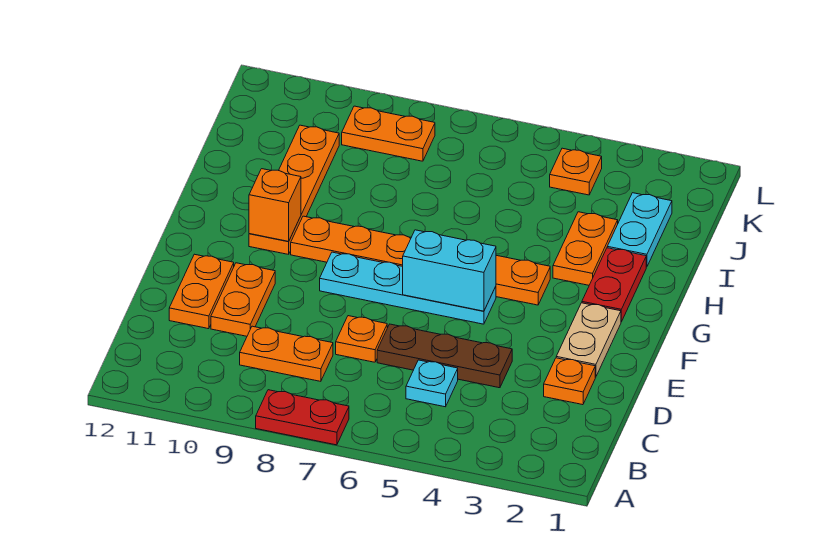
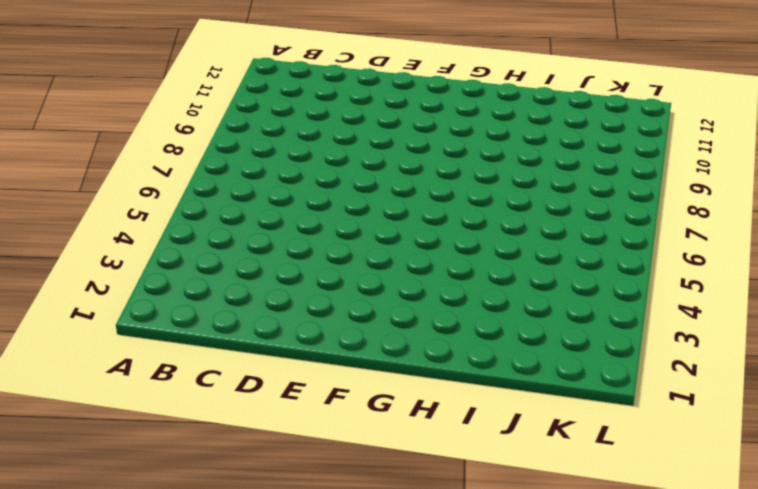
none -> red plate A7:A8 level 1
none -> cyan plate C5 level 1
none -> orange plate C8:C9 level 1

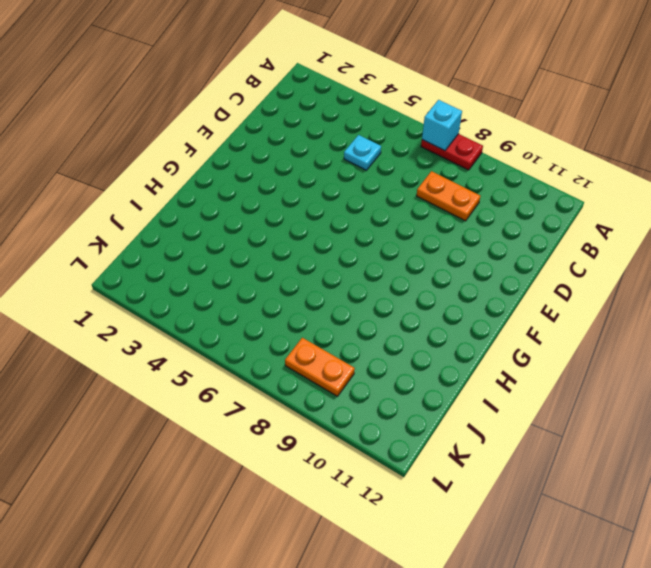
cyan brick A7 level 2 -> none
none -> orange plate D2 level 1
none -> brown plate D4:D6 level 1
none -> orange plate D7 level 1

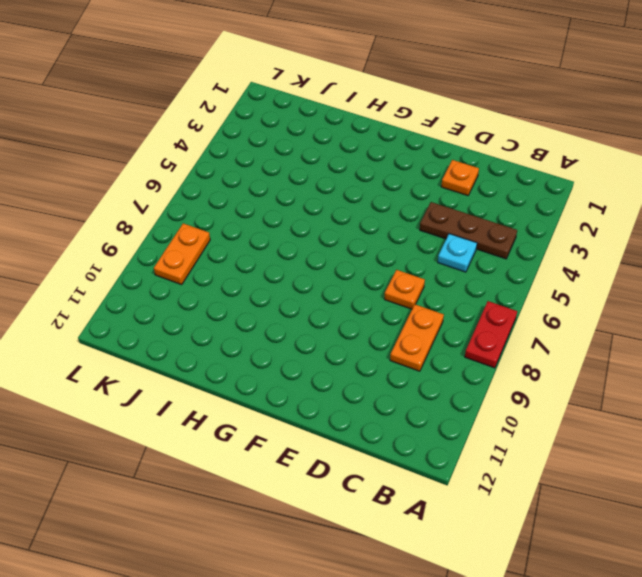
brown plate B4:D4 level 1 -> brown plate D4:D6 level 1
none -> orange plate D10:E10 level 1
none -> orange plate D11:E11 level 1
none -> tan plate E2:F2 level 1

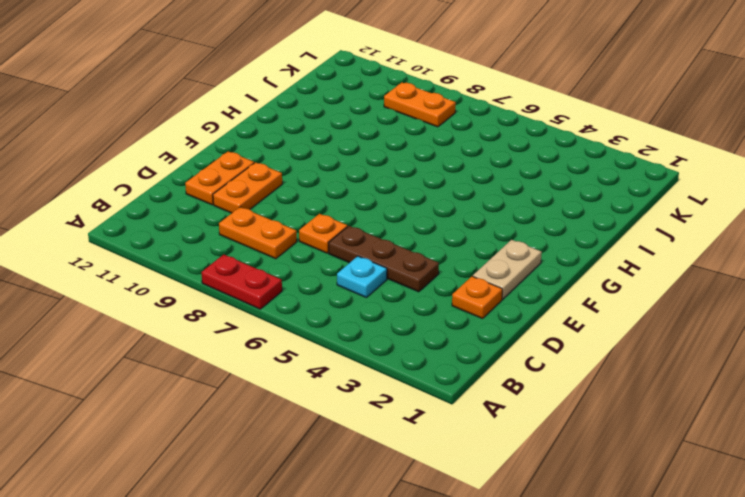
none -> cyan plate F5:F8 level 1
none -> red plate G2:H2 level 1
none -> orange plate G4:G9 level 1

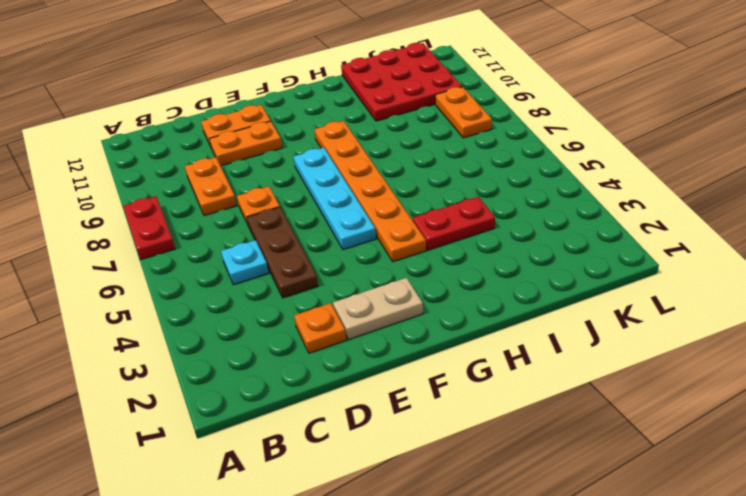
red plate H4:I4 level 1 -> red plate G2:H2 level 1
red plate I10:K12 level 1 -> orange plate G10:J10 level 1
none -> orange plate H3:I3 level 1
none -> cyan plate I2:J2 level 1
none -> orange plate K4 level 1

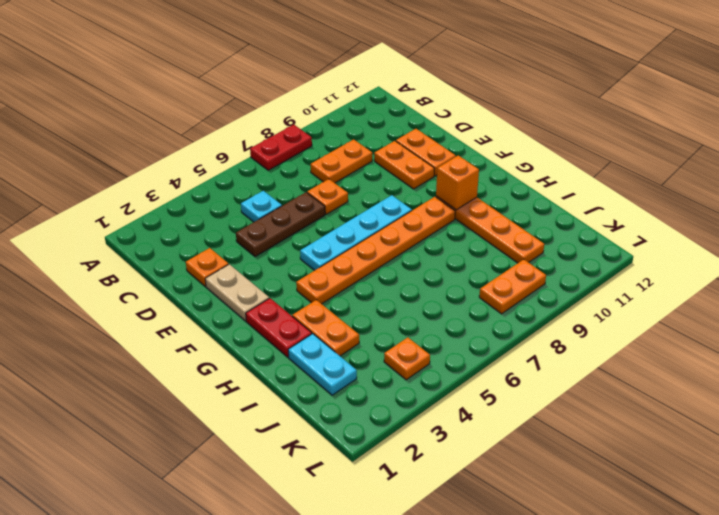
none -> cyan brick F5:F6 level 2

